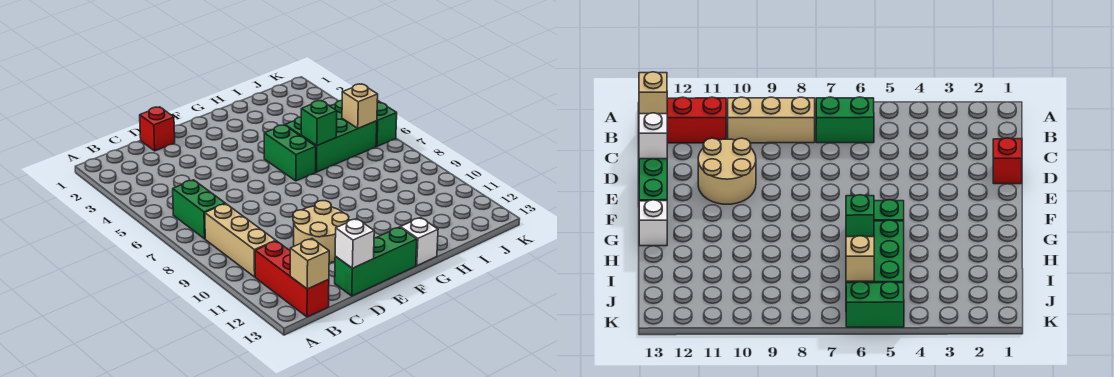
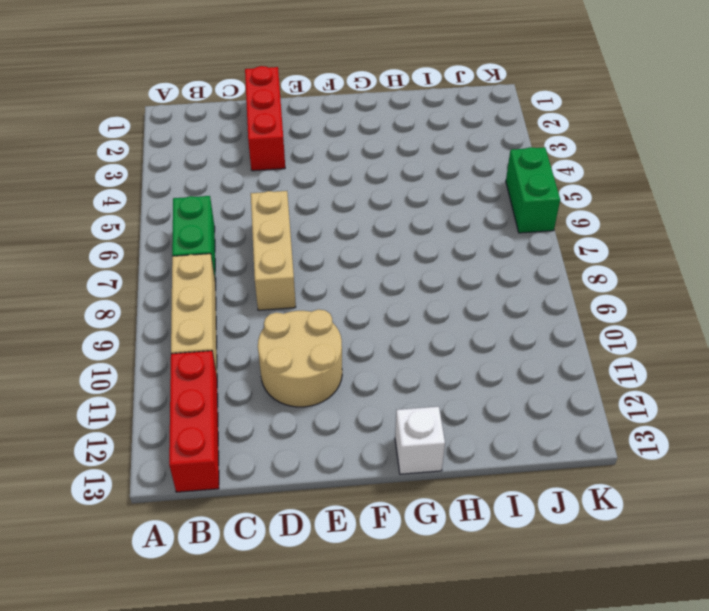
red brick D1:D3 level 1 -> red brick D1 level 1
tan brick D6:D8 level 1 -> none
none -> green brick D13:F13 level 1
none -> green brick G5:G6 level 1
none -> green brick H5:J6 level 1

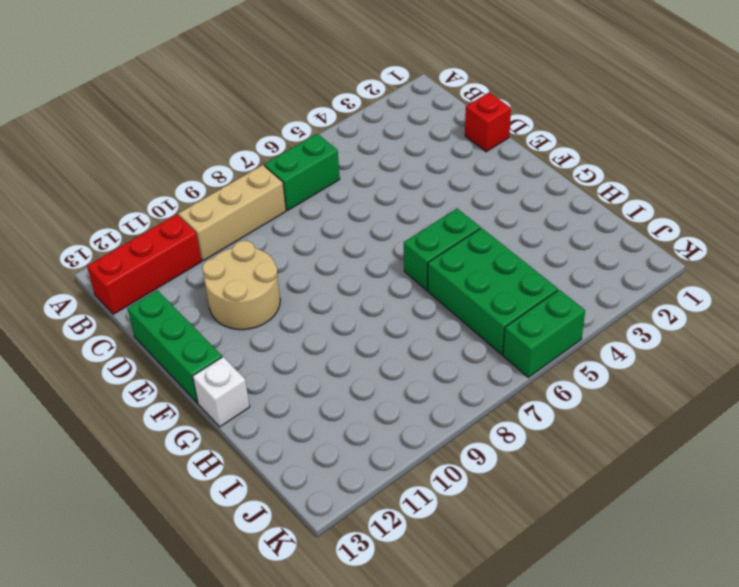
none -> tan brick B13 level 2
none -> white brick D13 level 2
none -> green brick H6 level 2

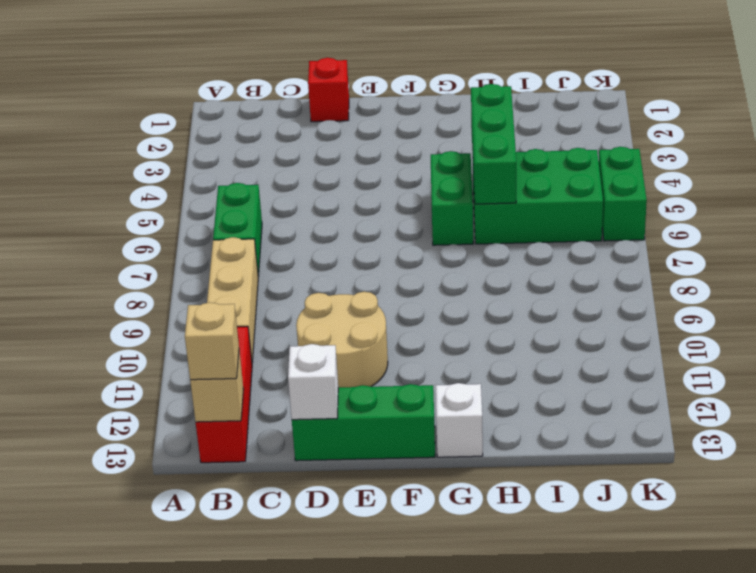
tan brick B13 level 3 -> tan brick J6 level 2
green brick H4:H6 level 2 -> green brick H6 level 2

